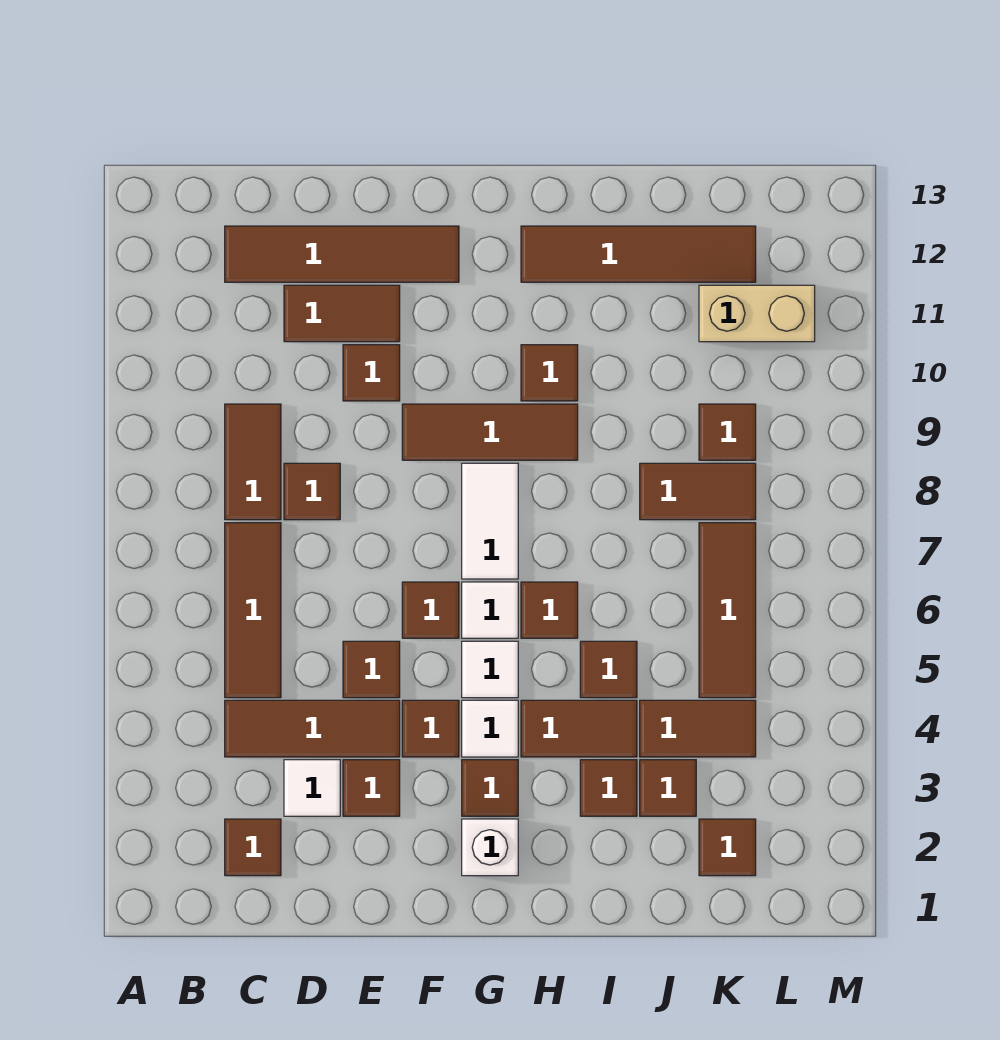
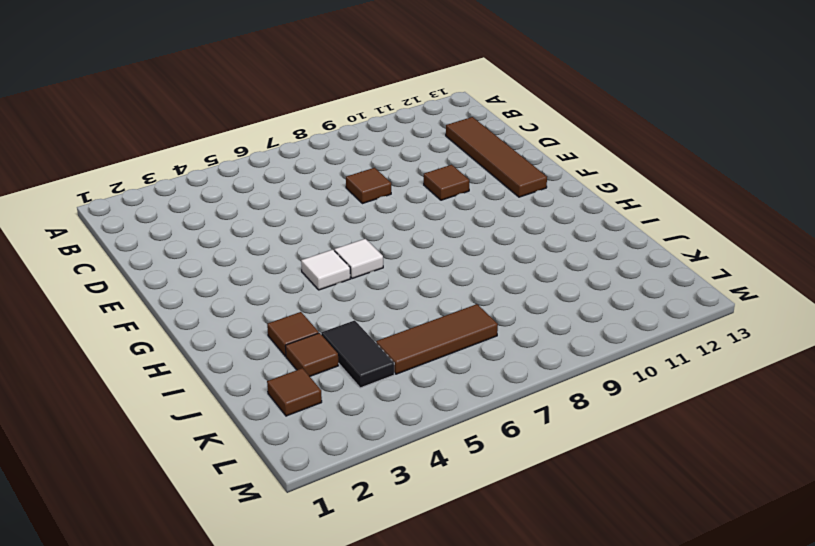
black tile J4:K4 level 1 -> brown tile J4:K4 level 1
none -> brown tile C2 level 1
none -> brown tile C4:E4 level 1
none -> brown tile C5:C7 level 1
none -> brown tile C8:C9 level 1

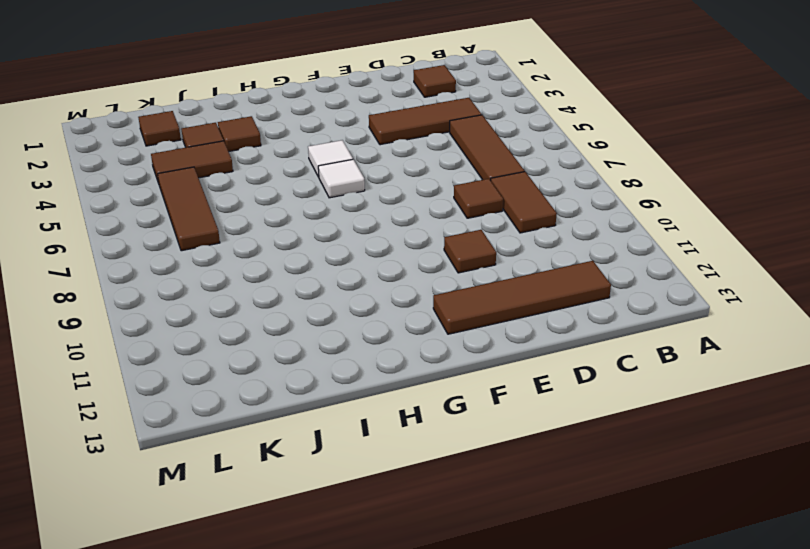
none -> white tile D3 level 1
none -> brown tile D11:E11 level 1
none -> brown tile E3 level 1
none -> brown tile E5 level 1

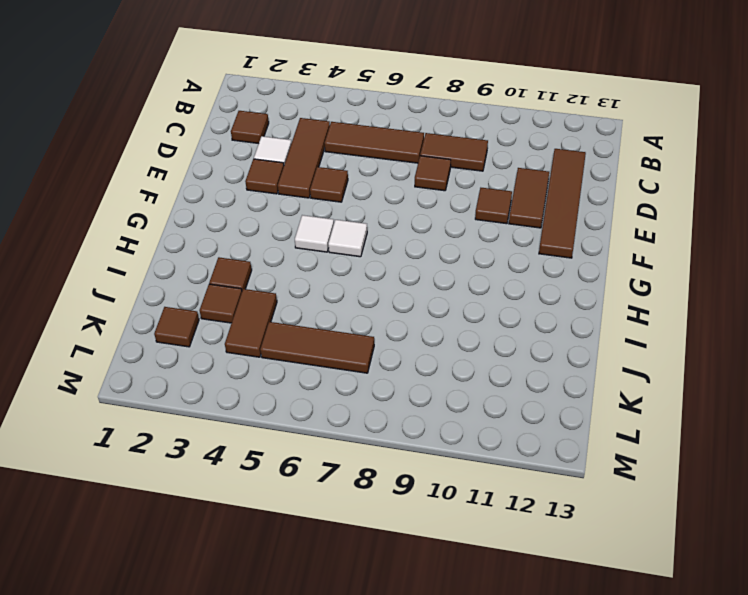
none -> brown tile F4 level 1
none -> brown tile F6 level 1
none -> brown tile F9:H9 level 1
none -> white brick G2 level 1

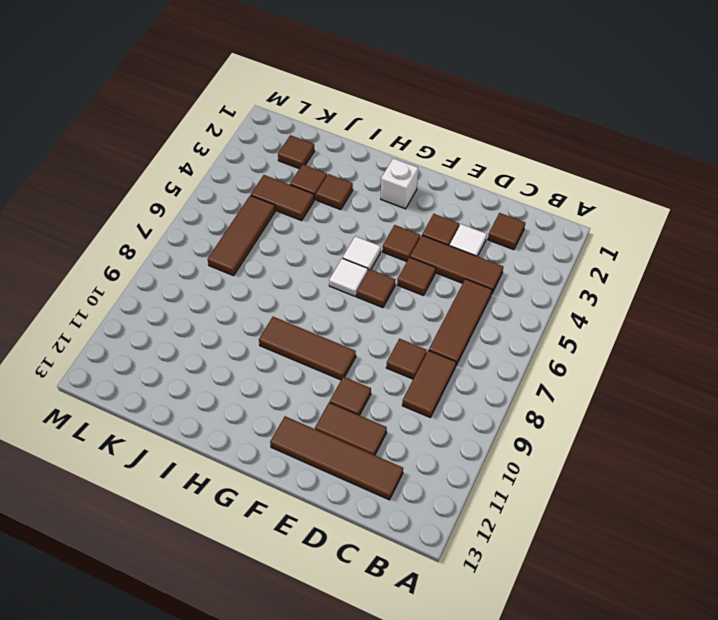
none -> brown tile G3 level 1
none -> white tile G4 level 1
none -> white tile G7:G8 level 1
none -> brown tile H4:I4 level 1

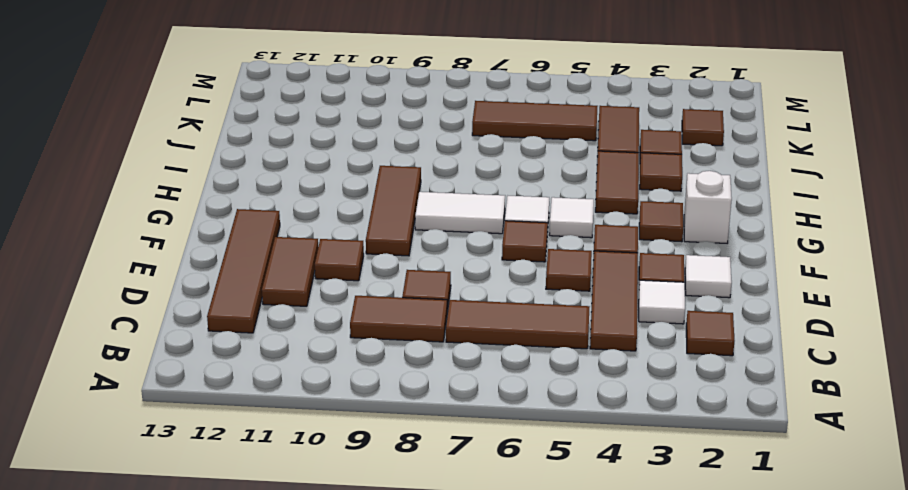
white tile E2 level 1 -> white tile G4 level 1
none -> brown tile H6 level 1
none -> brown tile H10 level 1
none -> brown tile H12:K12 level 1
none -> brown tile I5 level 1

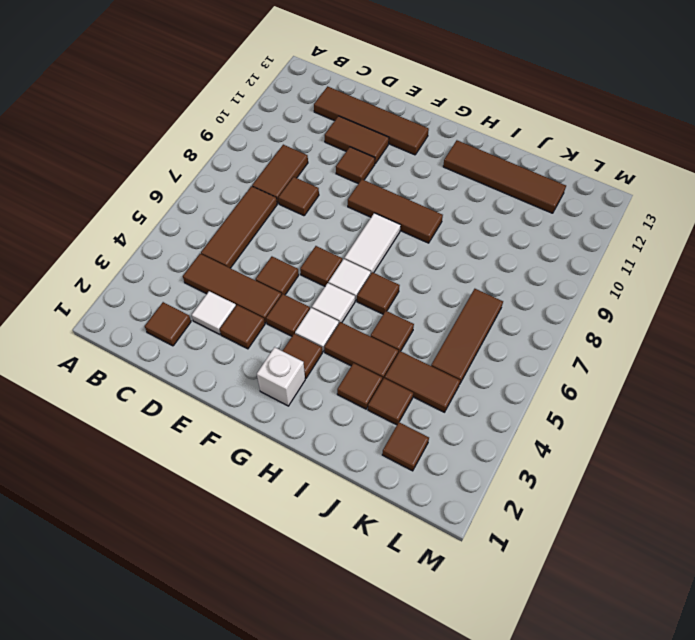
none -> brown tile H10 level 1
none -> brown tile J8:K8 level 1
none -> brown tile K9 level 1
none -> tan brick K11:L11 level 1

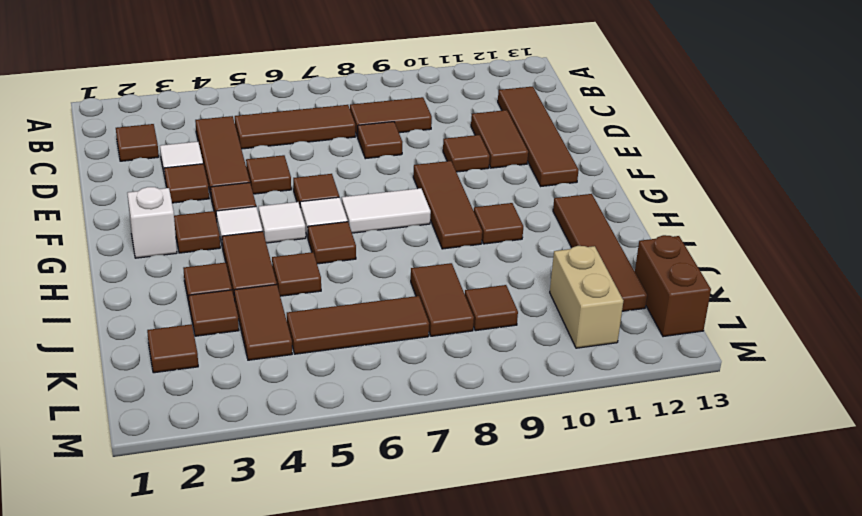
brown brick K13:L13 level 1 -> none

